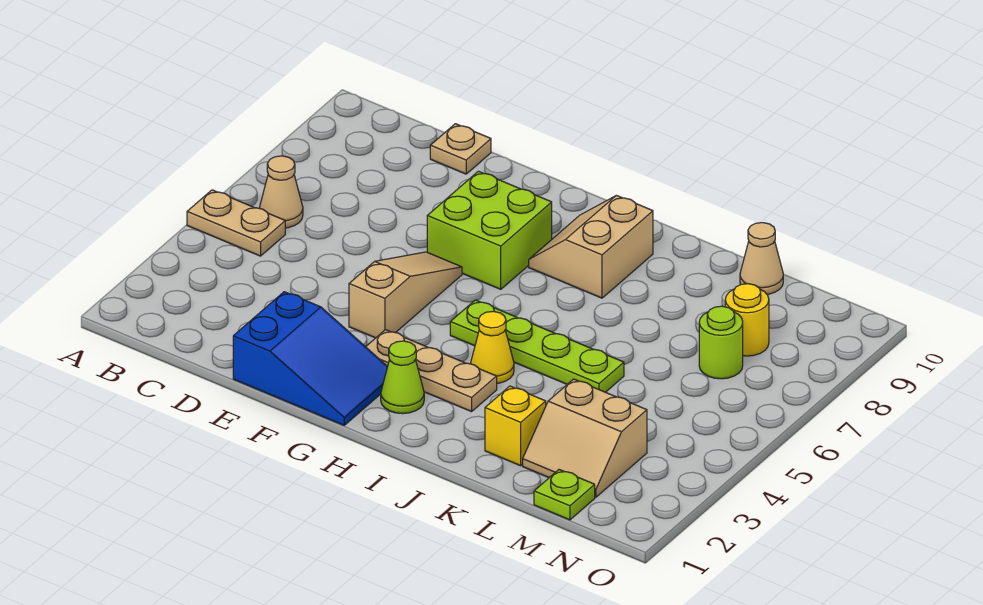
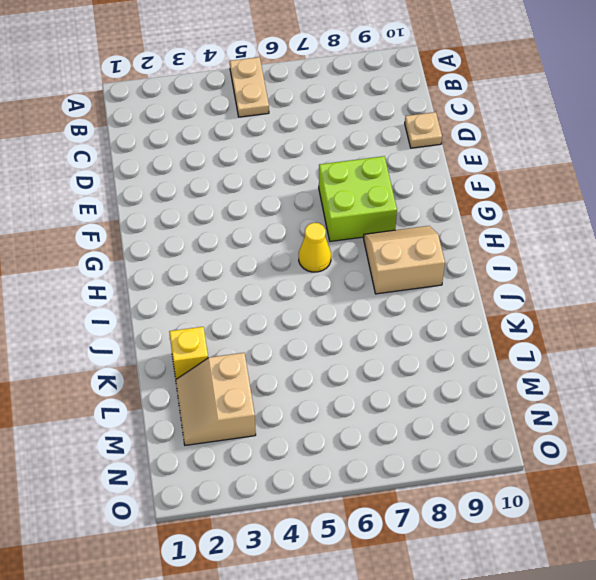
yellow cone H6 level 1 -> yellow cone I4 level 1
none -> tan cone B6 level 1
none -> blue slope E1:G2 level 1 top E
none -> tan slope F4:F6 level 1 top 4

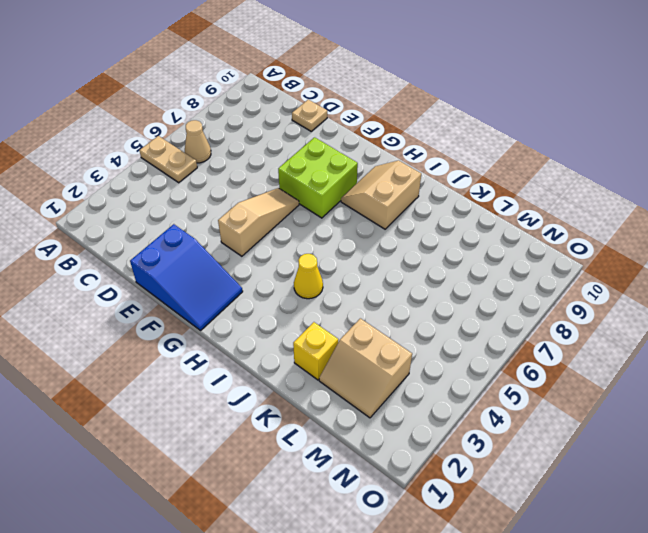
none -> tan plate G3:I3 level 1
none -> lime cone H2 level 1
none -> lime plate H5:K5 level 1

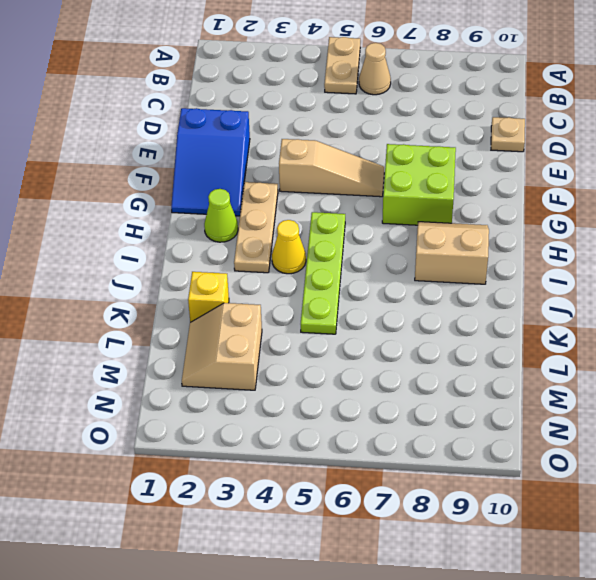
none -> tan cone L10 level 1
none -> lime plate M1 level 1
none -> lime round brick M7 level 1

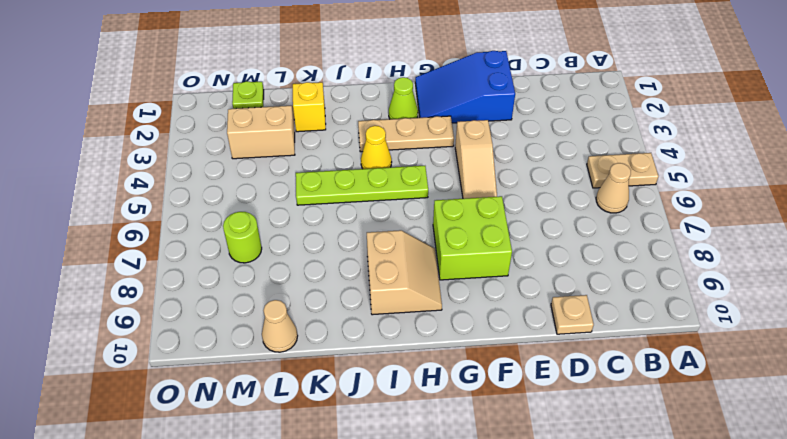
none -> yellow round brick M8 level 1

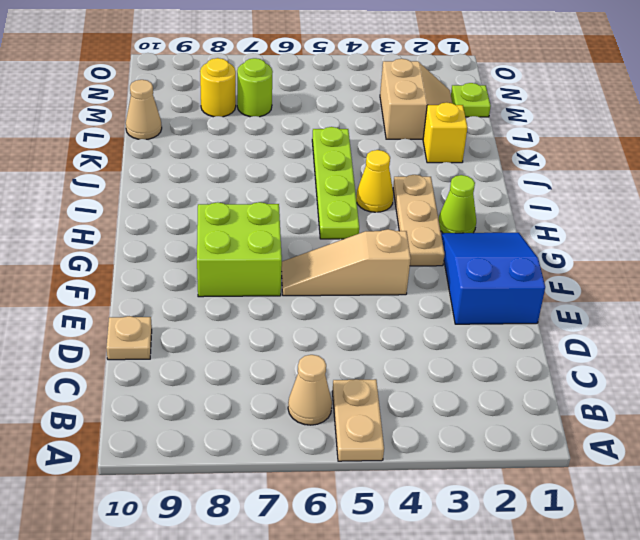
none -> tan slope H8:I9 level 1 top I

